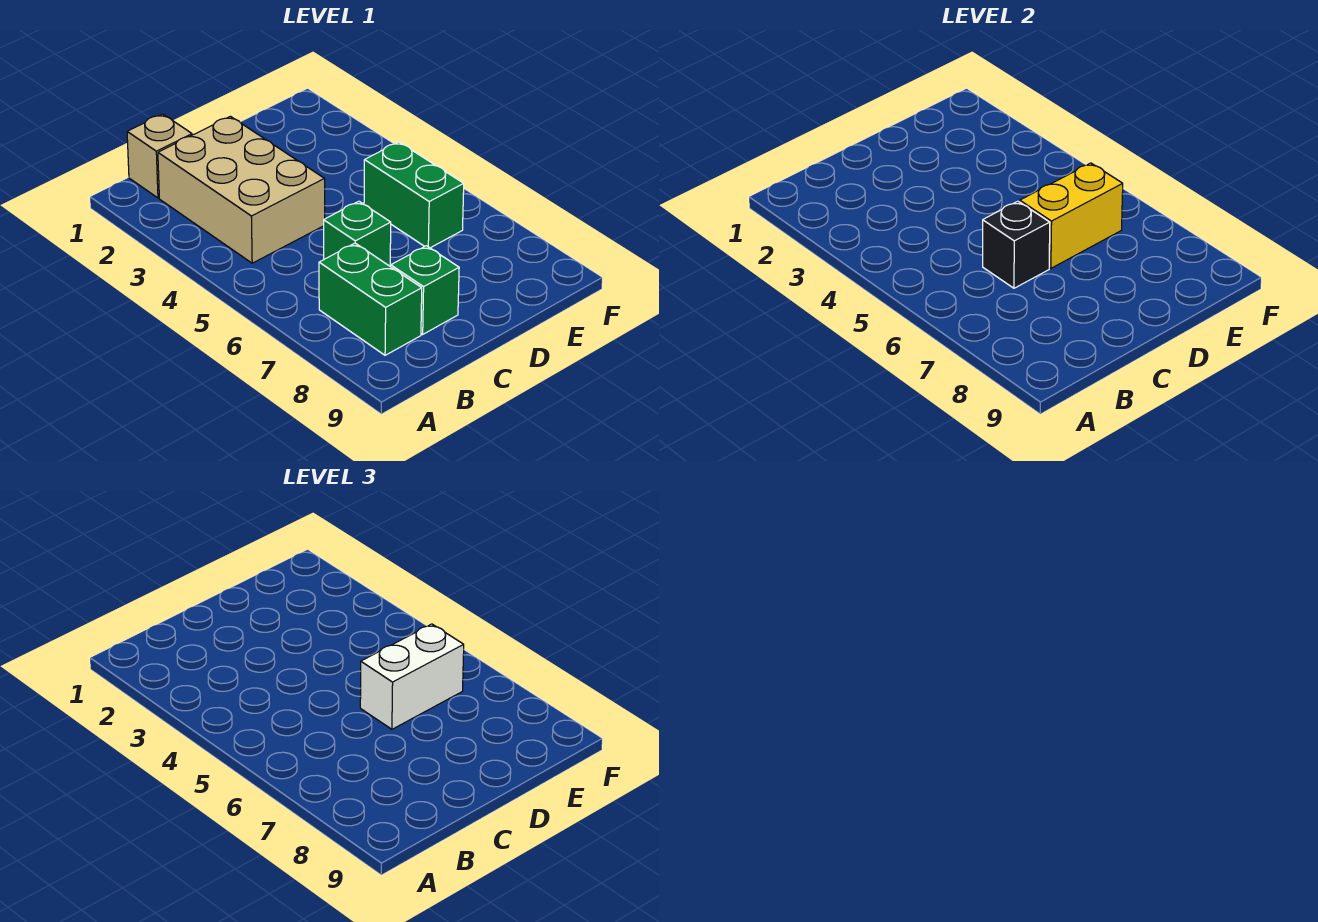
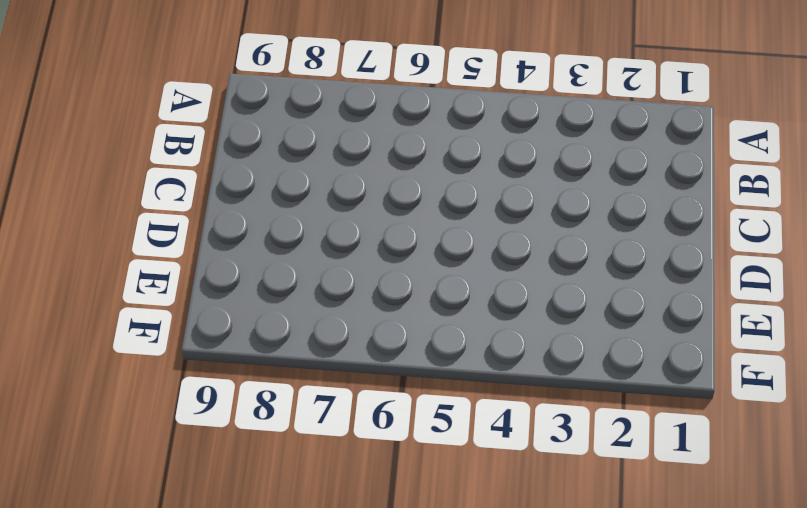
none -> tan brick B1 level 1
none -> tan brick B2:C4 level 1

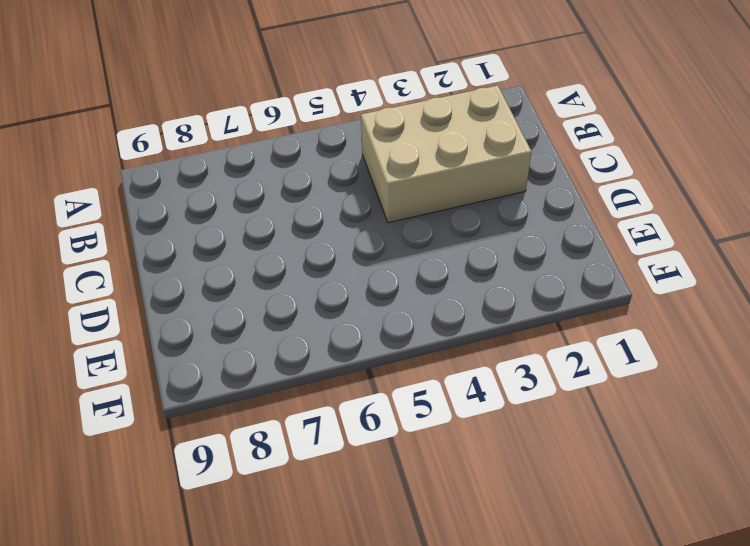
none -> tan brick B1 level 1
none -> green brick B7:B8 level 1

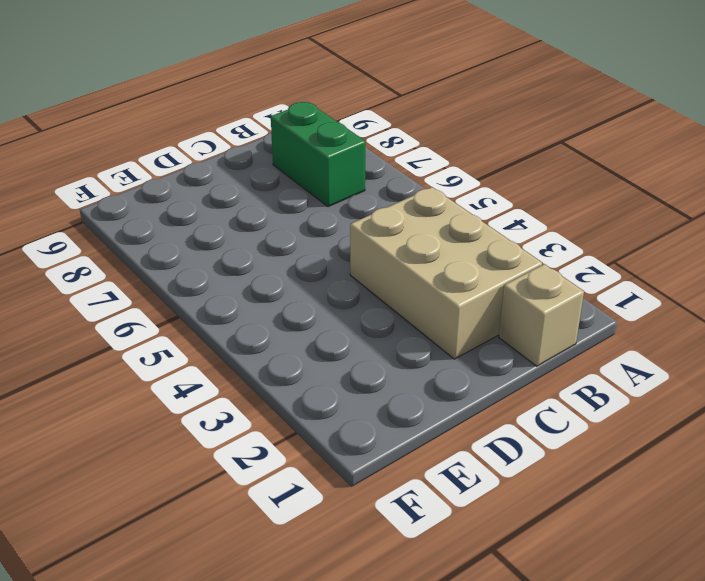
none -> green brick C6 level 1
none -> green brick C8 level 1

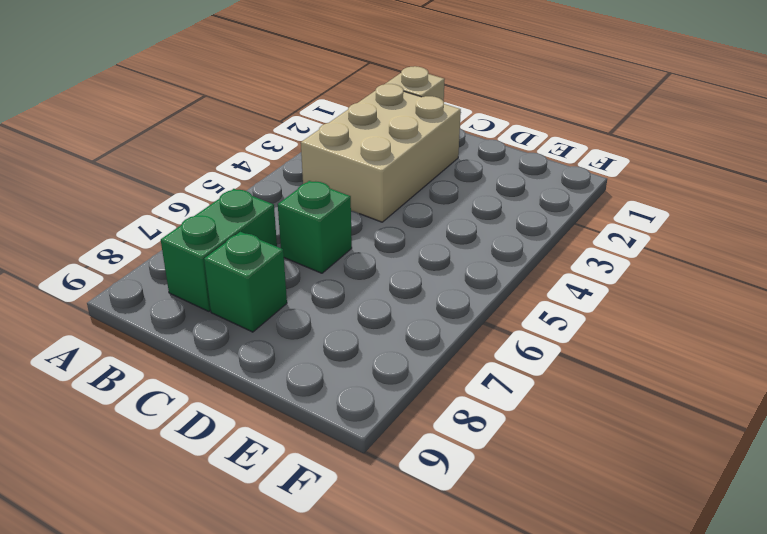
none -> green brick E5:E6 level 1
none -> black brick C6 level 2

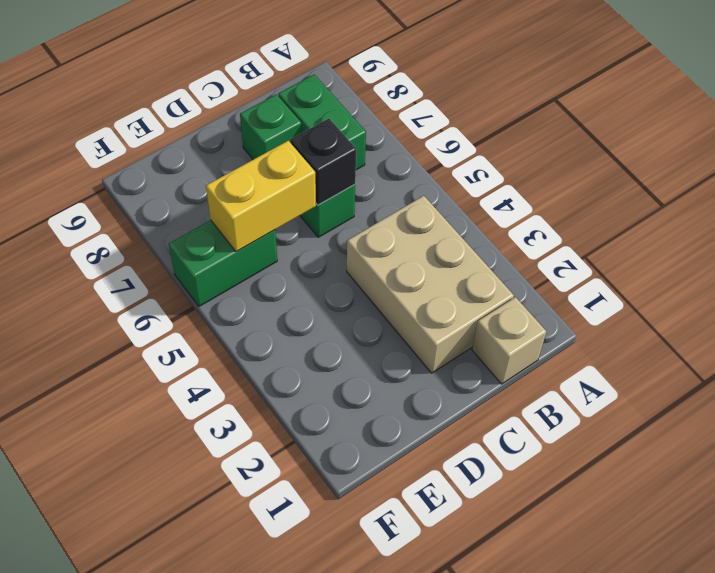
green brick E6:F6 level 1 -> green brick E5:E6 level 1
none -> white brick D6:E6 level 3

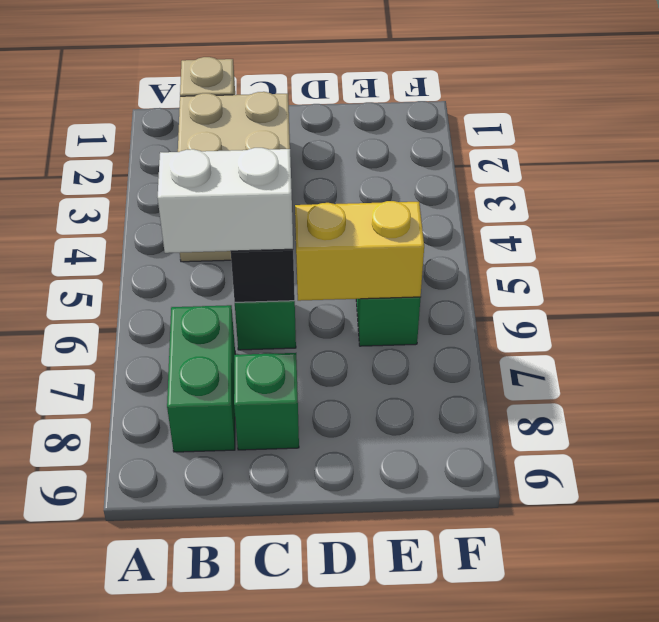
white brick B6:C6 level 3 -> white brick D6:E6 level 3

